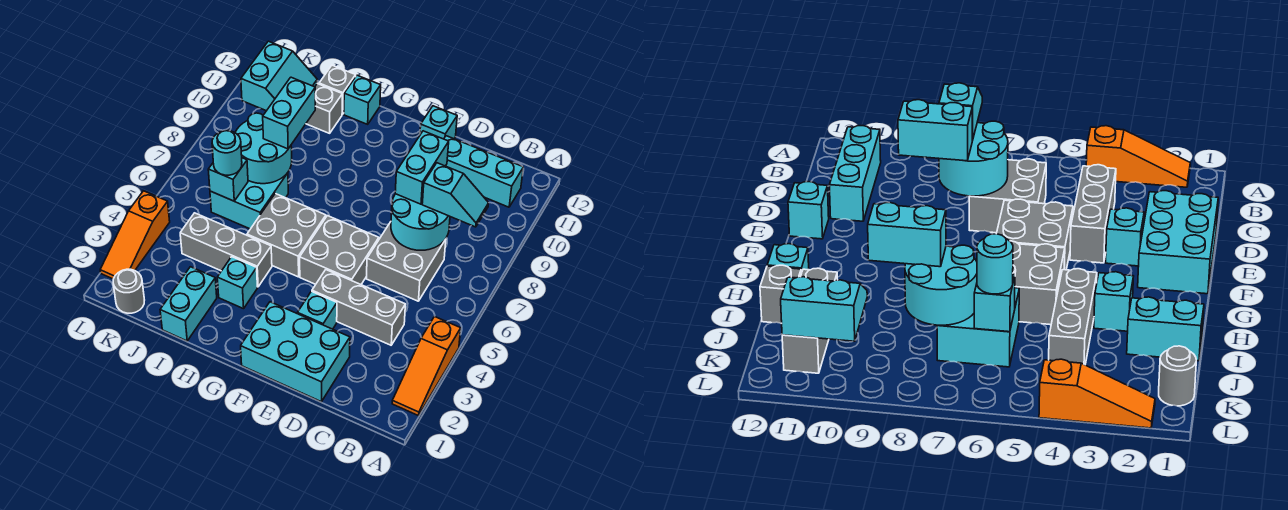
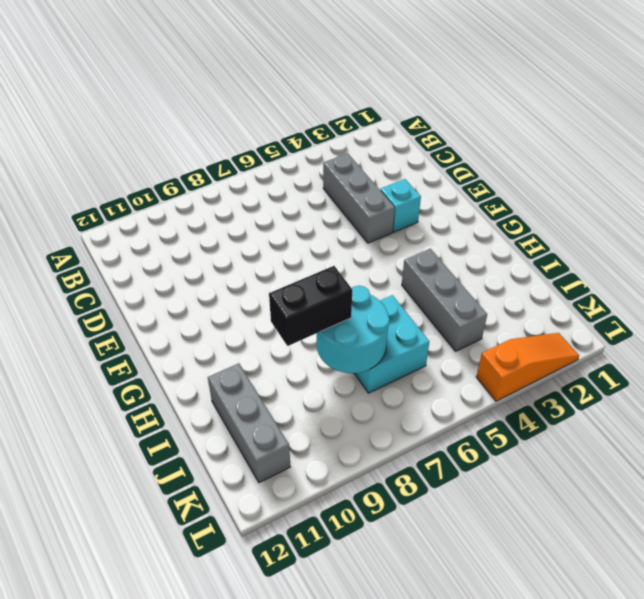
black brick I8:I9 level 3 -> cyan brick I8:I9 level 3
none -> orange slope A2:A4 level 1 top 4
none -> cyan brick B11:D11 level 1
none -> grey brick C6:D7 level 1

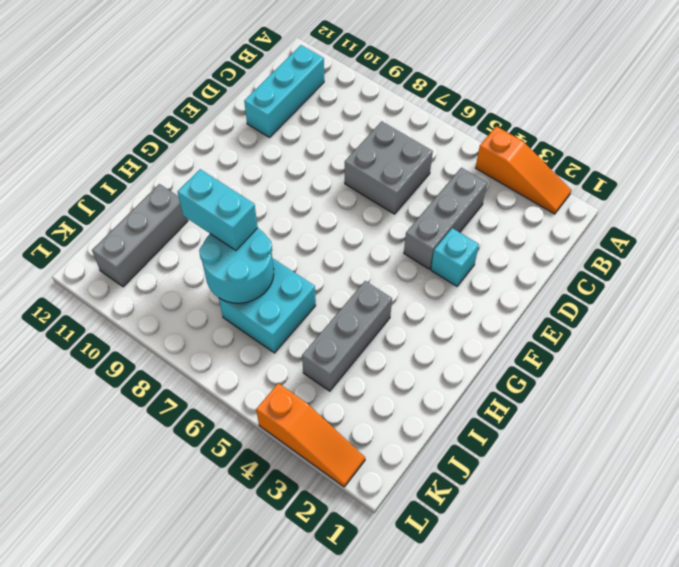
none -> cyan brick D1:F2 level 1
none -> grey brick E5:F6 level 1
none -> cyan brick E12 level 1

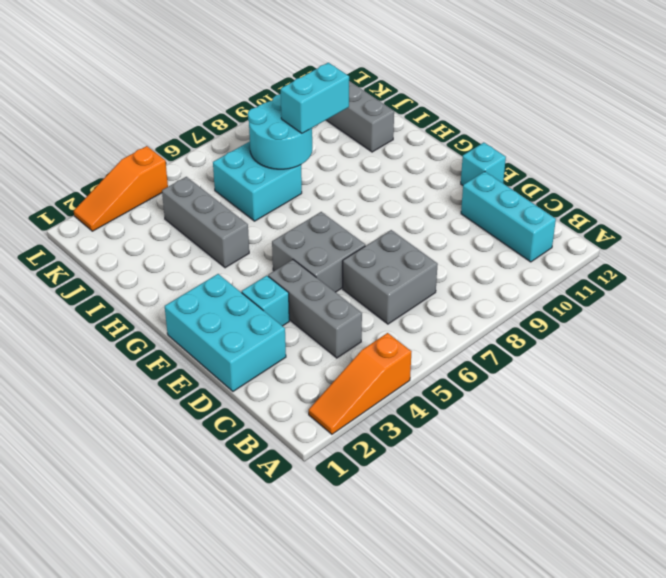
none -> grey brick G5:H6 level 1
none -> cyan brick H3 level 1
none -> cyan brick H12 level 1

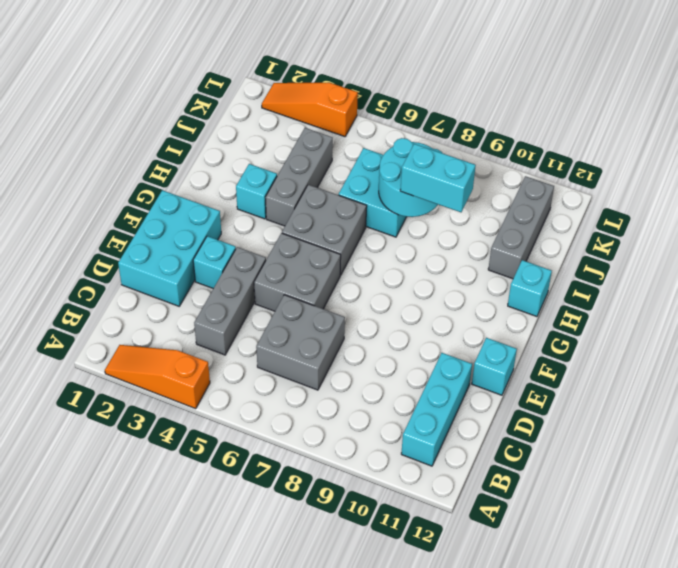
none -> cyan brick I1:I2 level 1
none -> grey brick I12 level 1
none -> grey round brick K1 level 1

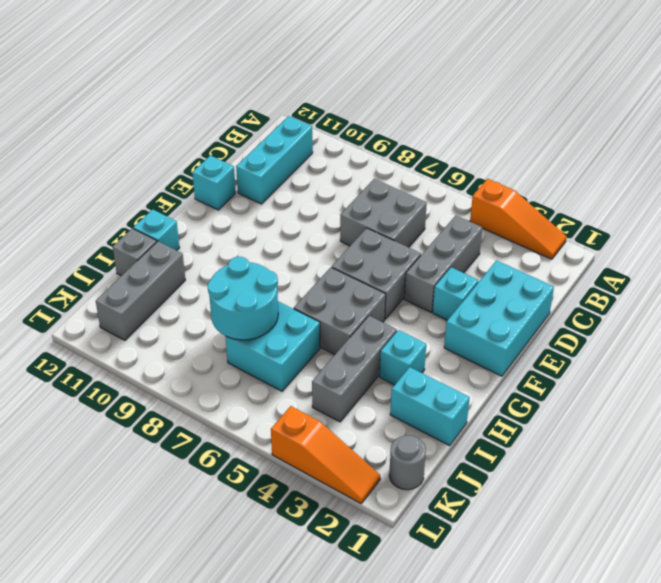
none -> cyan round brick C7:D8 level 2
none -> cyan brick J6 level 2
none -> cyan slope J10:K11 level 2 top K

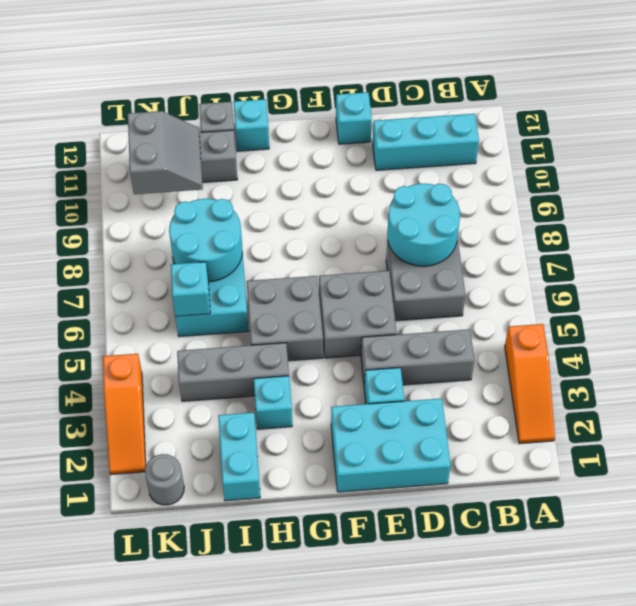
grey slope J10:K11 level 2 top K -> cyan slope J10:K11 level 2 top K
none -> cyan slope B8:C8 level 3 top C
none -> cyan brick D8:D9 level 3
none -> cyan brick I8:I9 level 3

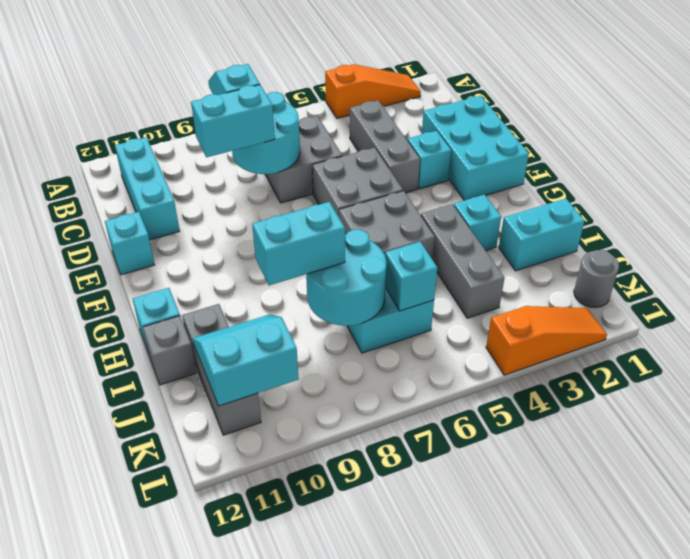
none -> cyan round brick J6 level 3

